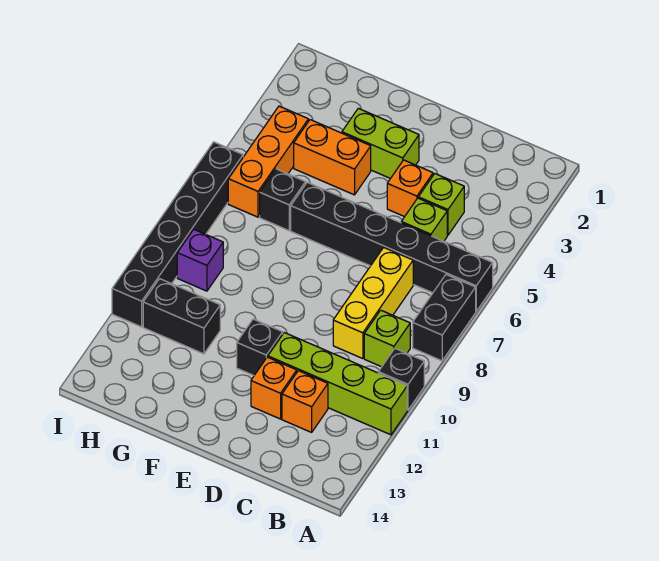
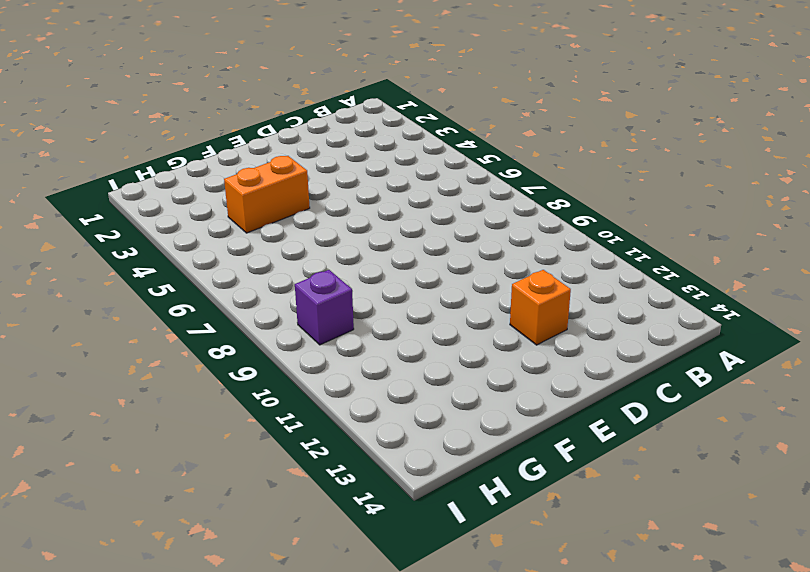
none -> black brick A6:F6 level 1
none -> black brick A7:A8 level 1
none -> black brick A10 level 1

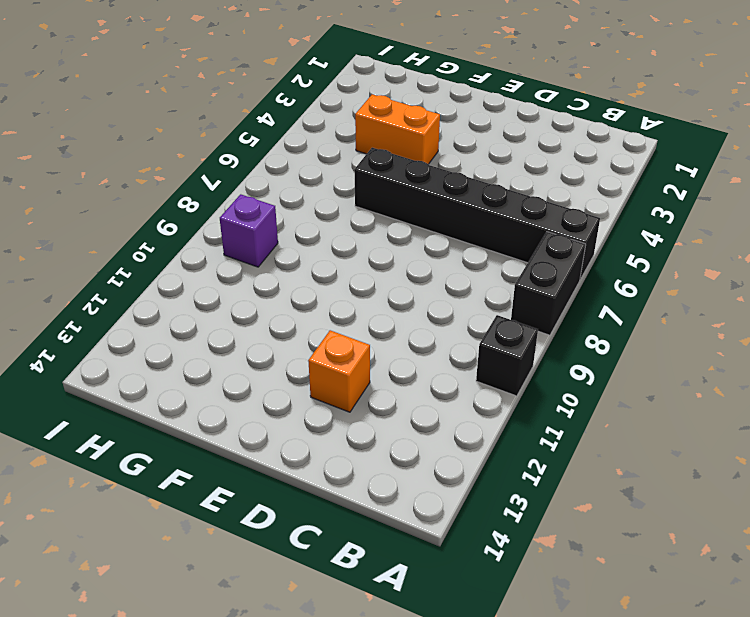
none -> lime brick A11:D11 level 1
none -> lime brick B9 level 1
none -> lime brick C4 level 1

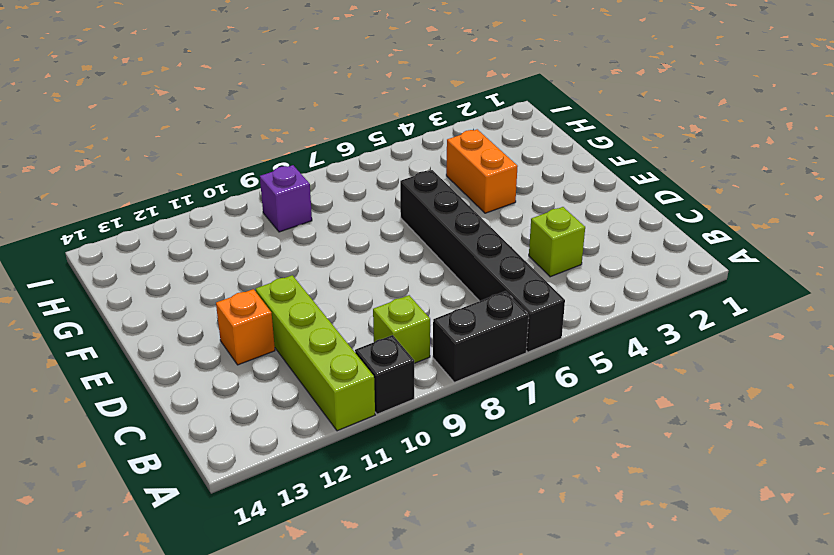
none -> lime brick C5 level 1
none -> yellow brick C7:C9 level 1
none -> orange brick C12 level 1

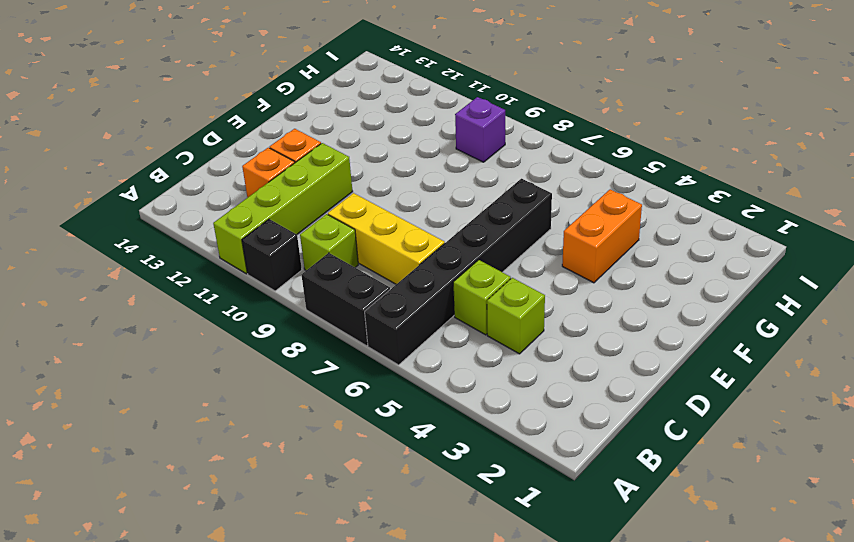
none -> orange brick D4 level 1
none -> lime brick E3:F3 level 1
none -> black brick E11 level 1

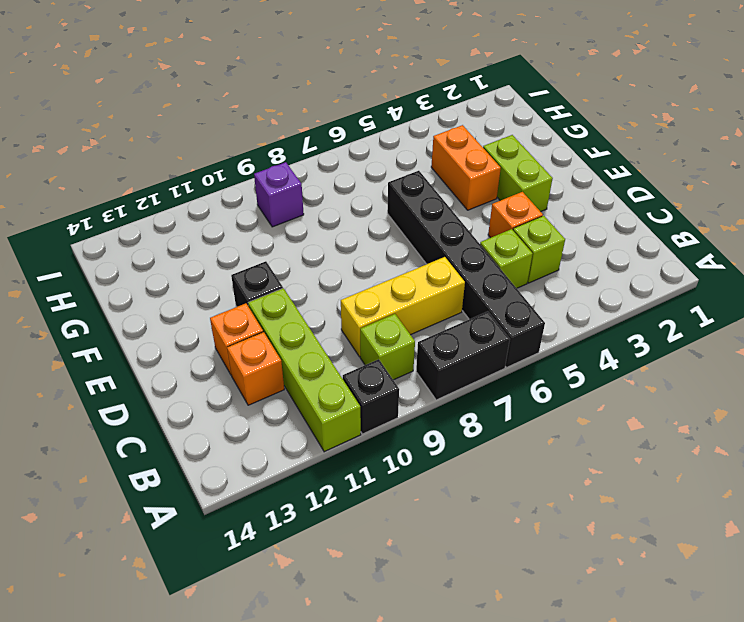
none -> black brick G6 level 1
none -> black brick G11:H11 level 1
none -> orange brick H4:H6 level 1

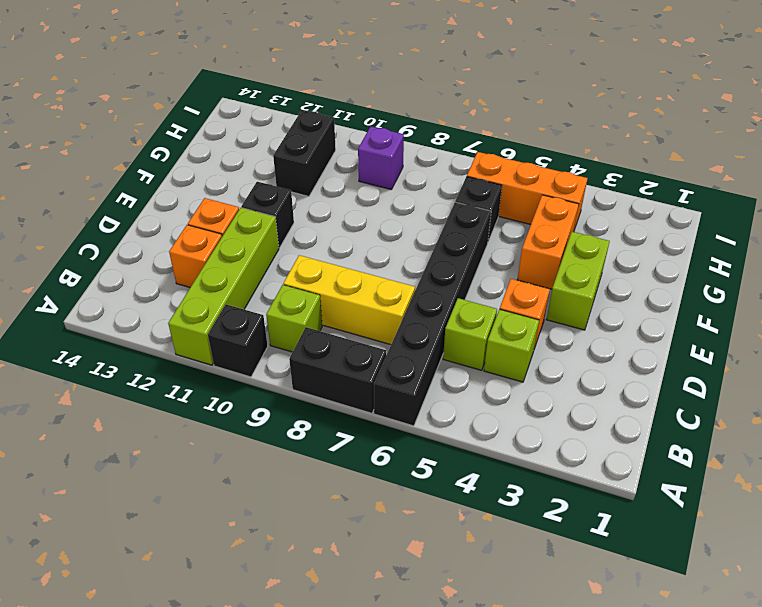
none -> black brick I6:I11 level 1

